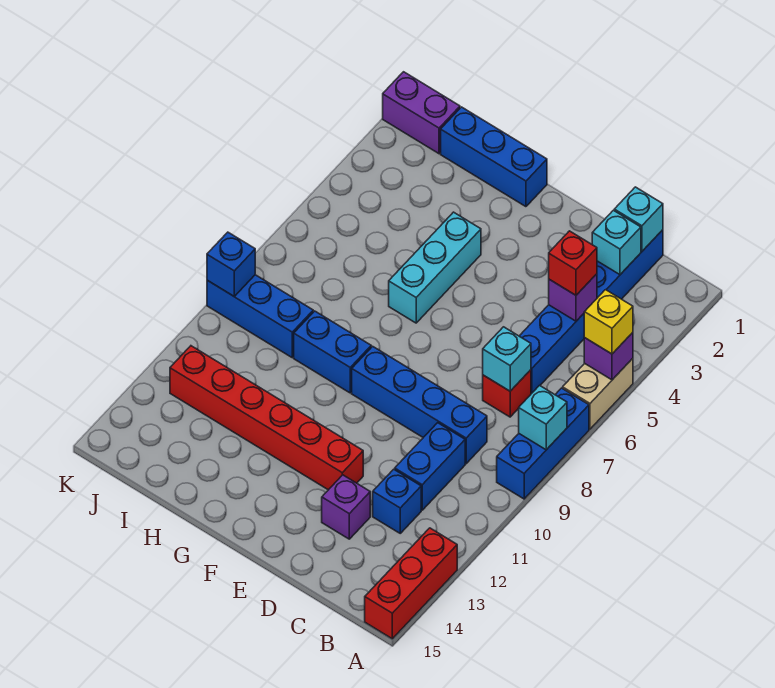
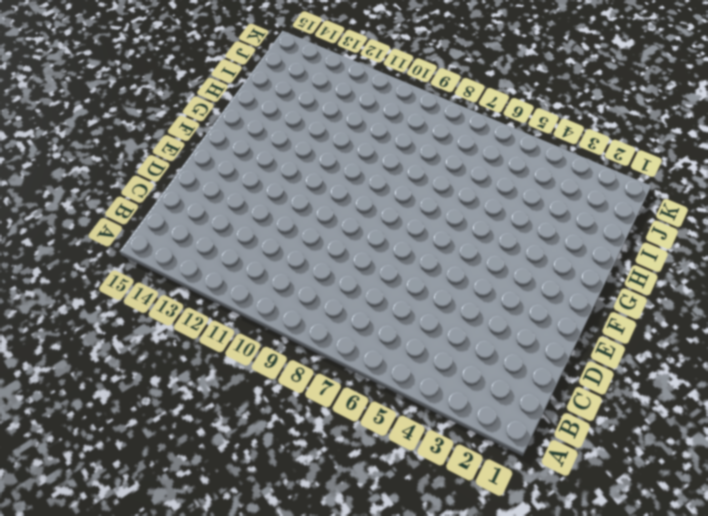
none -> tan brick A5:A6 level 1
none -> blue brick A7:A9 level 1
none -> red brick A13:A15 level 1

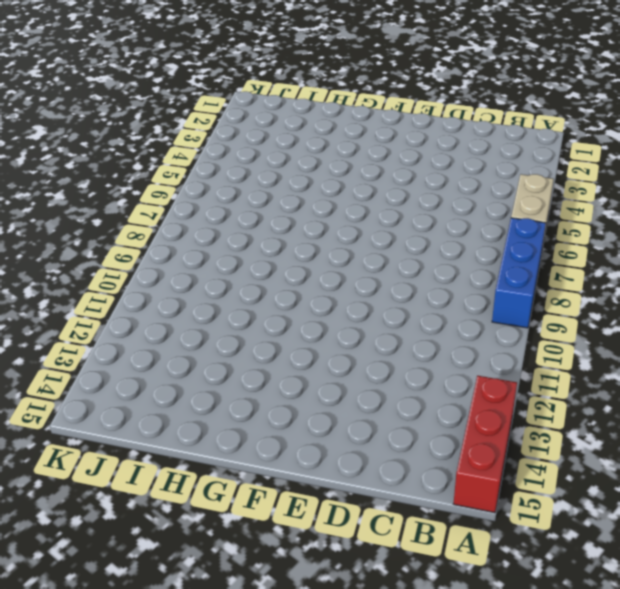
none -> blue brick C1:C6 level 1
none -> red brick C7 level 1
none -> blue brick C9:F9 level 1

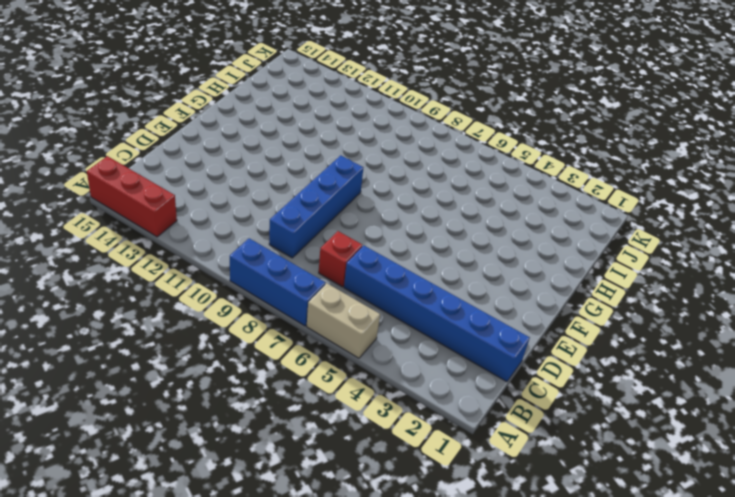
none -> blue brick C10:C11 level 1
none -> blue brick C12 level 1
none -> purple brick D13 level 1

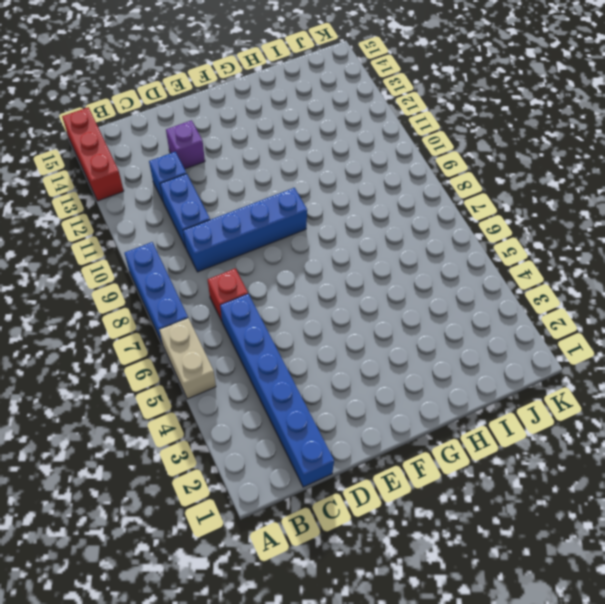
none -> red brick E12:J12 level 1
none -> blue brick G1:I1 level 1
none -> cyan brick G4:G6 level 1

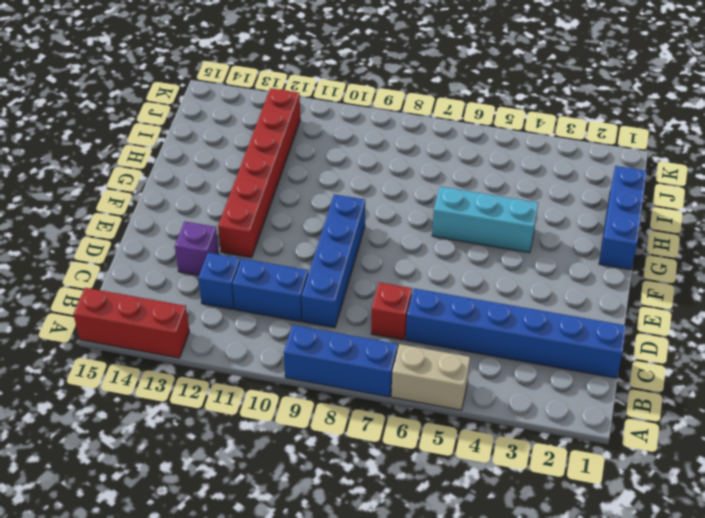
none -> blue brick G9:H9 level 1
none -> blue brick I9:K9 level 1
none -> purple brick J1:K1 level 1

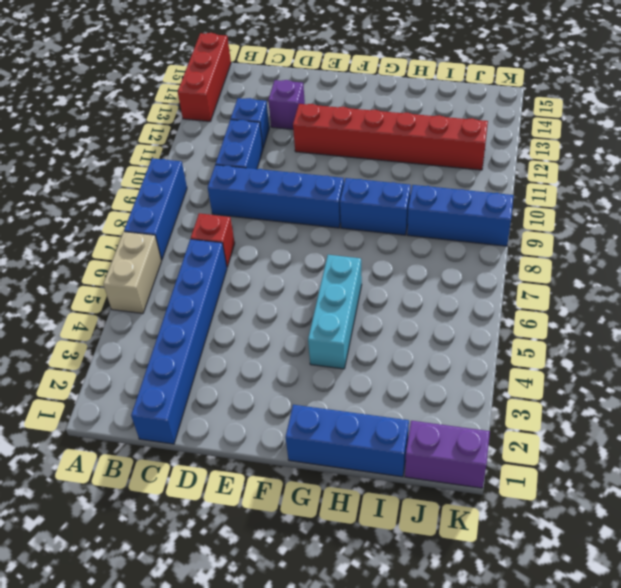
none -> purple brick A5 level 2
none -> cyan brick A8 level 2
none -> cyan brick C1 level 2

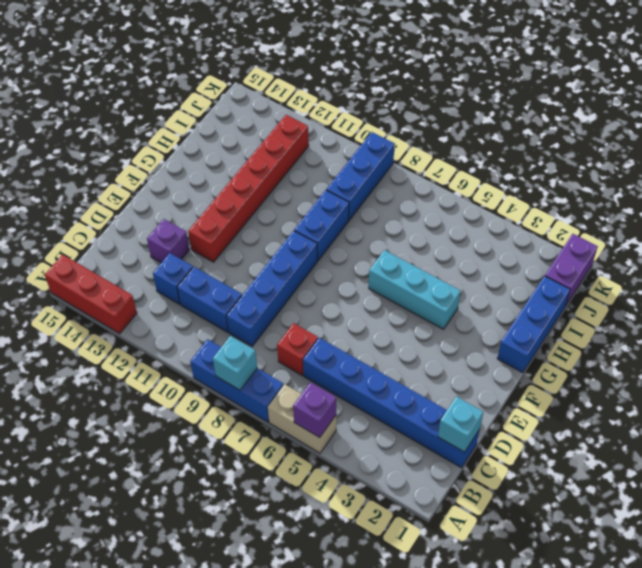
none -> cyan brick C2 level 2
none -> purple brick C4 level 2
none -> cyan brick C7 level 2

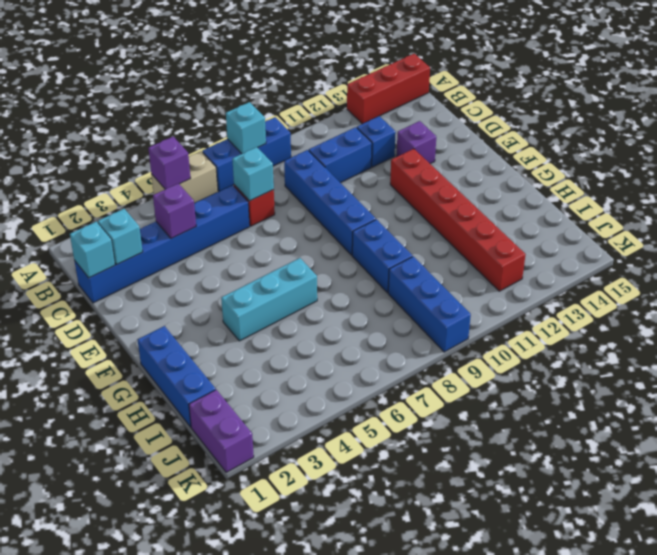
none -> blue brick K9 level 2
none -> yellow brick A5 level 3
none -> red brick C4 level 3

